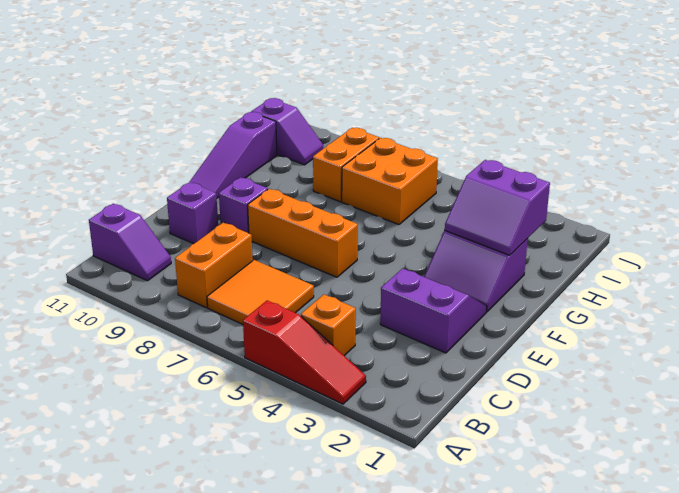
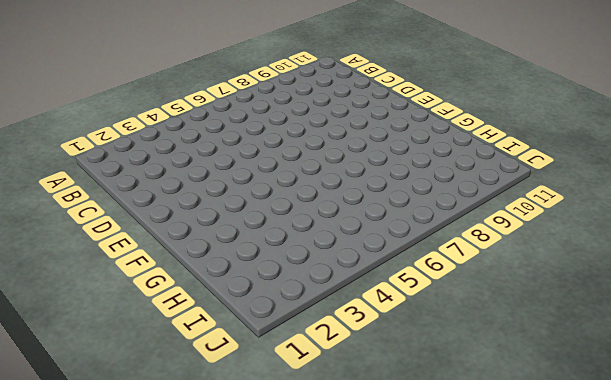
none -> red slope A3:A5 level 1 top 5
none -> orange brick B4 level 1
none -> orange tile B6:C7 level 1

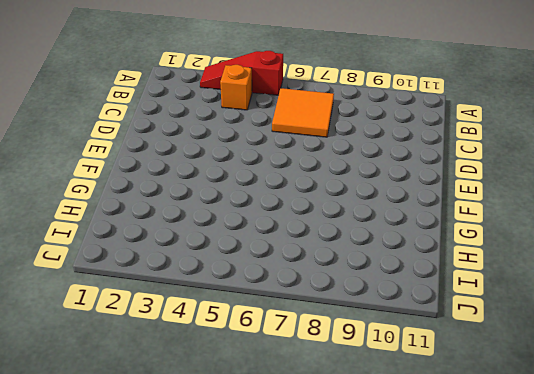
none -> orange brick B8:C8 level 1
none -> purple slope B10:B11 level 1 top 11
none -> purple slope D2:E3 level 1 top D

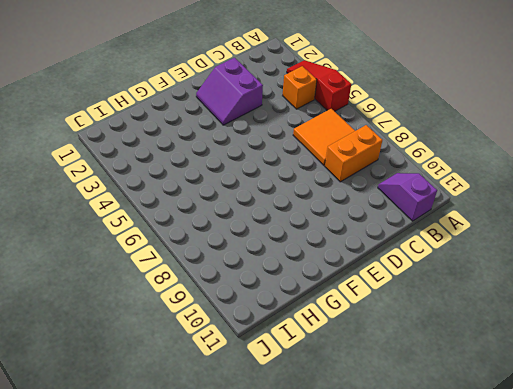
none -> purple brick D10 level 1
none -> orange brick E6:E8 level 1
none -> purple brick E9 level 1

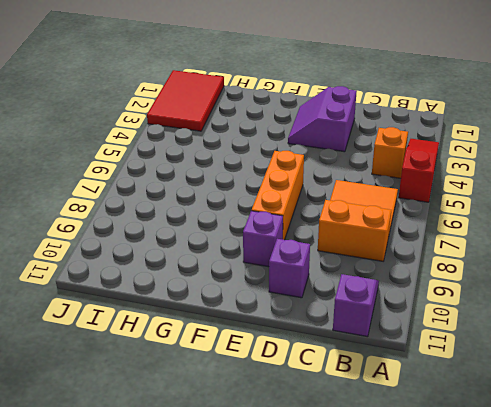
red tile I1:J3 level 1 -> none
none -> purple slope F2:G3 level 1 top G
none -> purple slope F11:H11 level 1 top H
none -> orange brick H6:I7 level 1

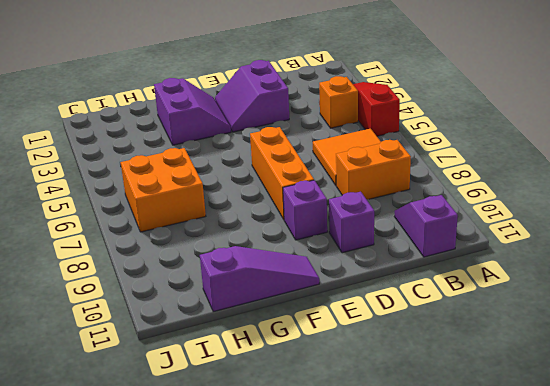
none -> orange brick H8:I8 level 1
none -> purple slope I10:I11 level 1 top 11
none -> purple slope G2:H3 level 2 top H

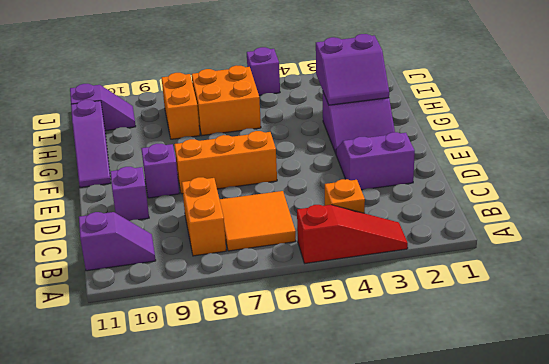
purple brick J5 level 1 -> none

